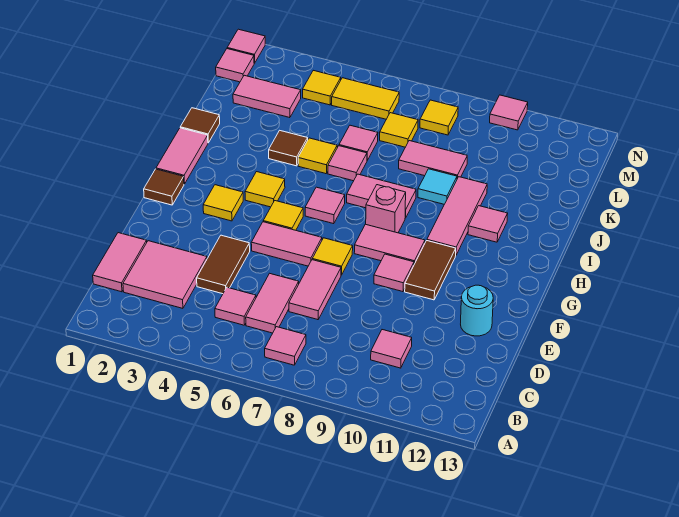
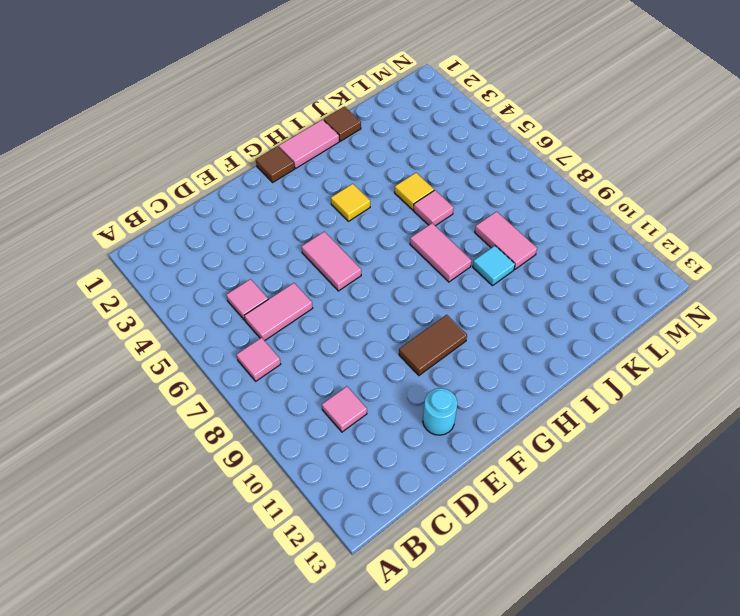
none -> pink tile C1:D1 level 1
none -> pink tile C2:D3 level 1
none -> brown tile D4:E4 level 1
none -> pink tile D7:E7 level 1

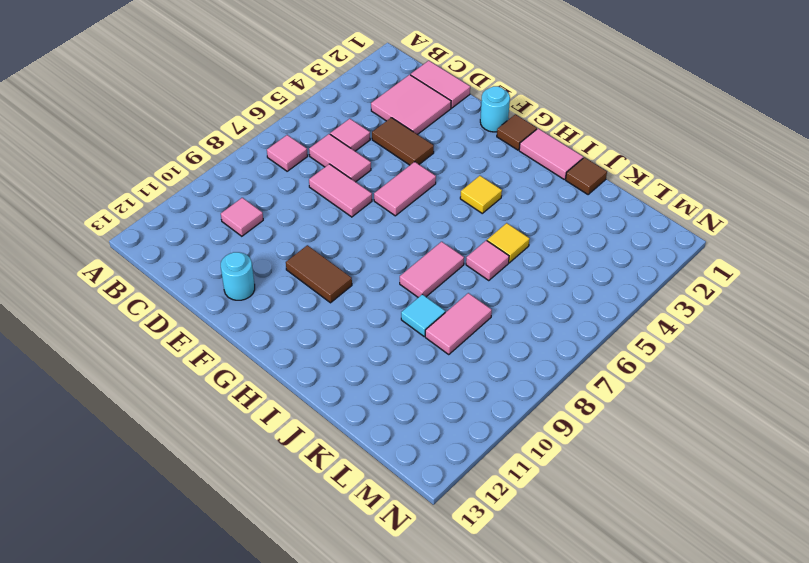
cyan round brick F1 level 1 -> none
none -> yellow tile F7 level 1
none -> pink tile F9 level 1
none -> yellow tile G3 level 1
none -> yellow tile G5 level 1

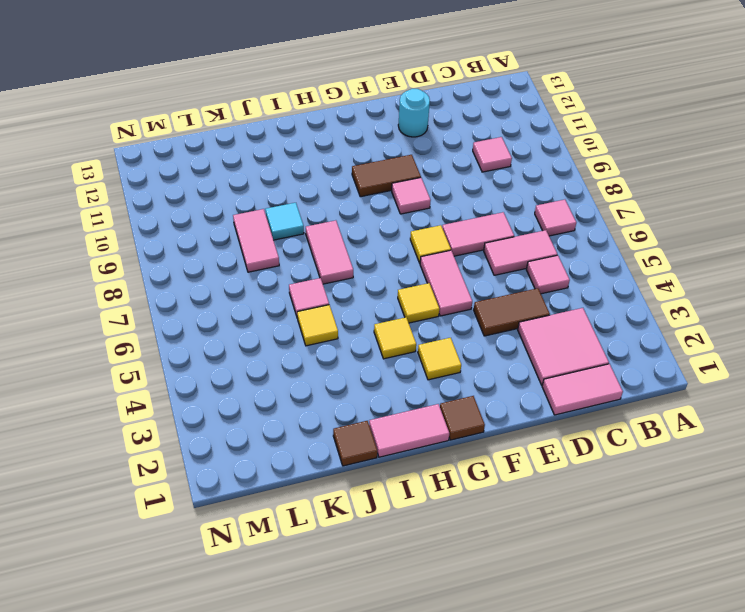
none -> pink tile G8:G9 level 1
none -> pink tile H6 level 1
none -> pink brick H8 level 1
none -> pink tile H10:J10 level 1

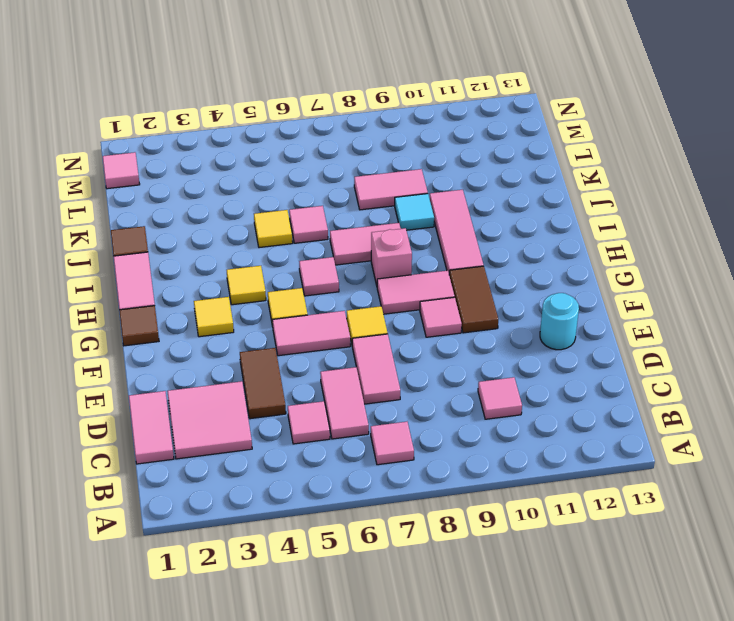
none -> pink tile I11 level 1
none -> brown tile J4 level 1
none -> pink tile K6 level 1
none -> pink tile L2:L3 level 1

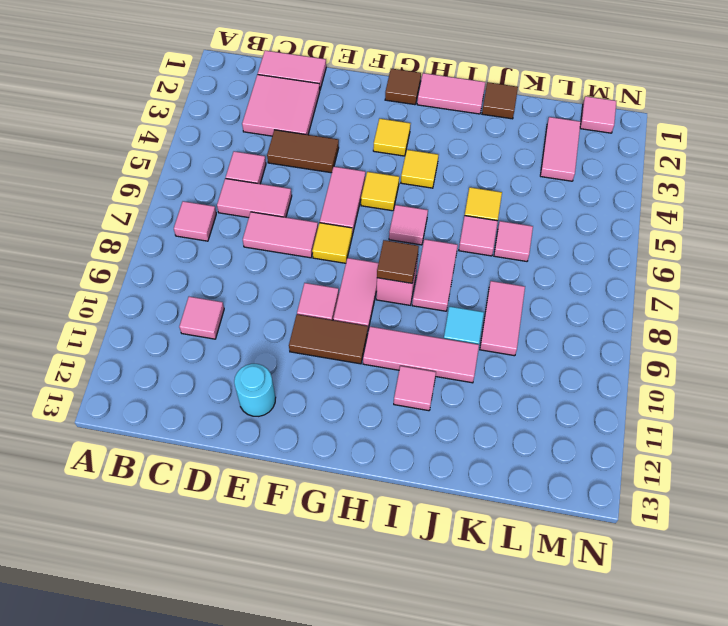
brown tile H8 level 2 -> brown tile J4 level 1
none -> yellow tile L7 level 1
none -> yellow tile M4 level 1
none -> yellow tile M5:M6 level 1
none -> yellow tile M8 level 1

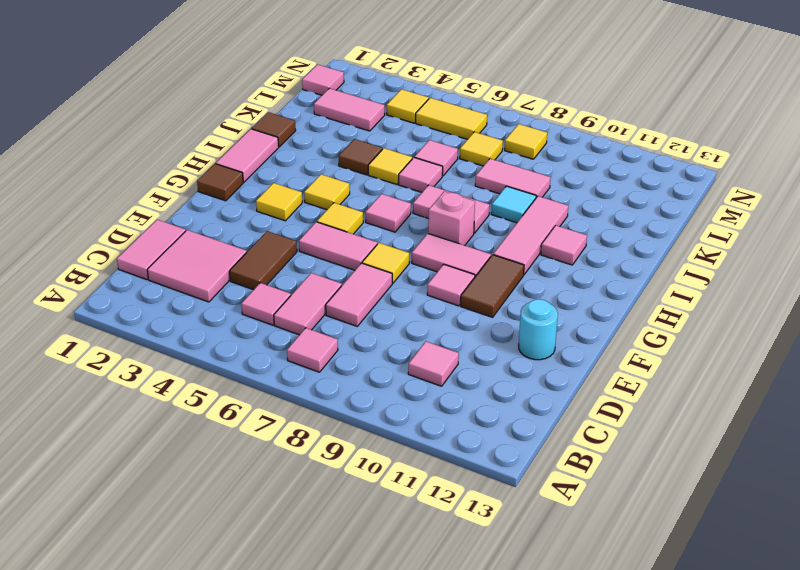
none -> pink tile N1 level 1
none -> pink tile N10 level 1

